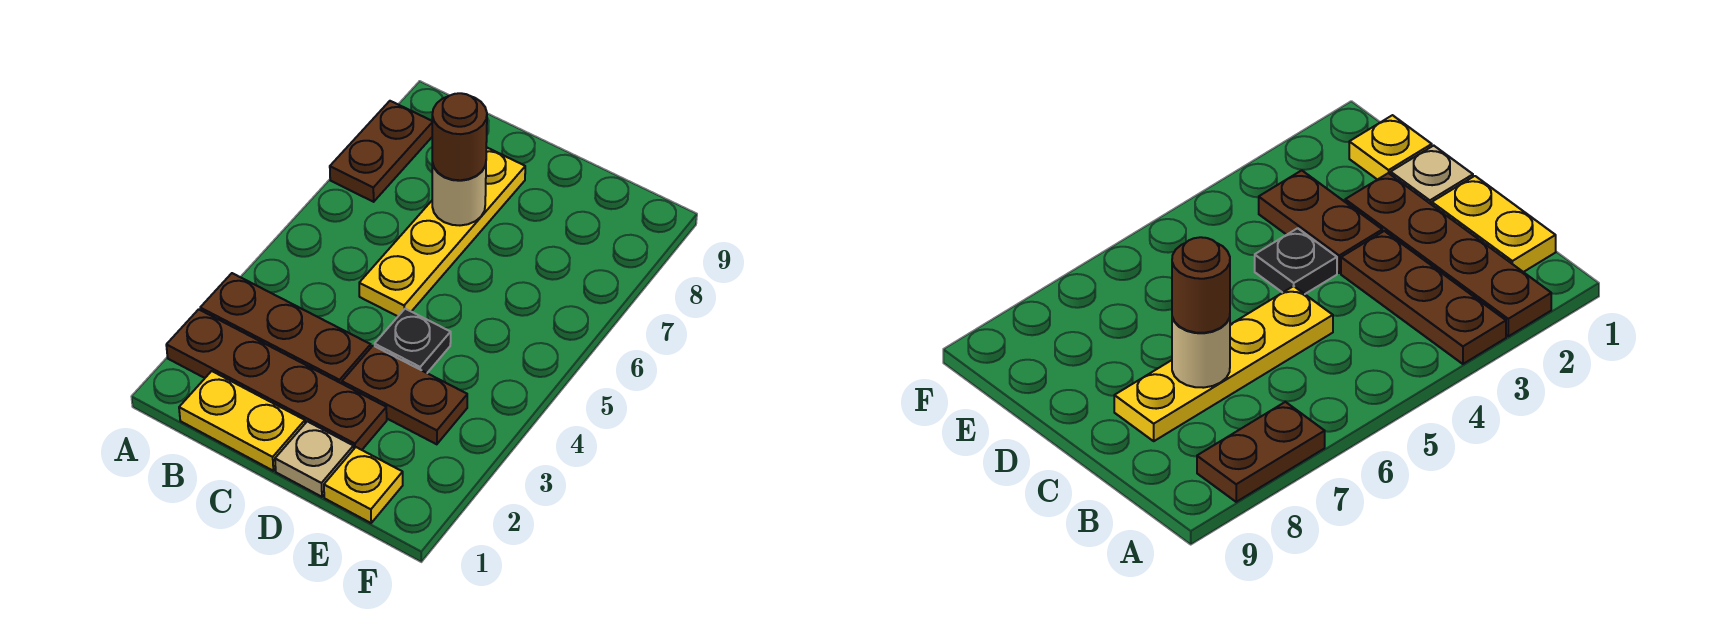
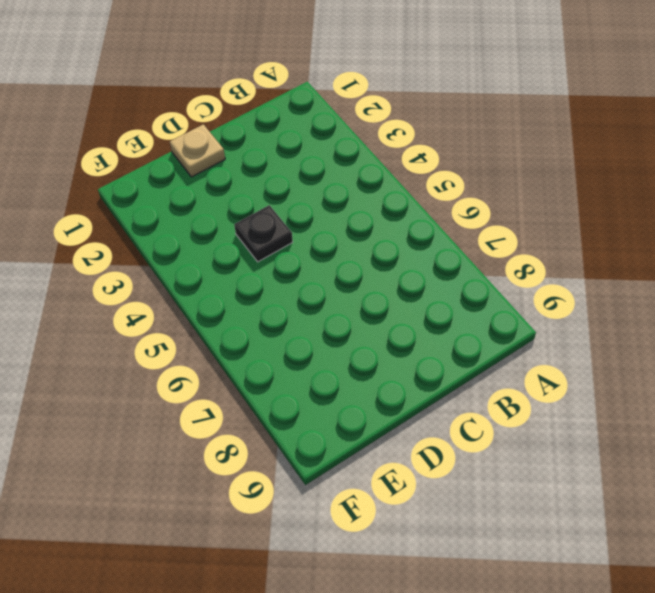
none -> brown plate A2:D2 level 1
none -> brown plate A3:C3 level 1

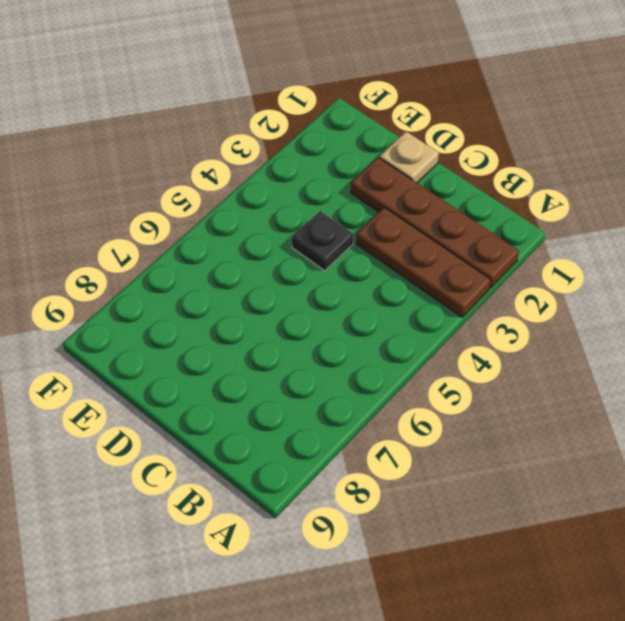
none -> brown plate A7:A8 level 1
none -> yellow plate B1:C1 level 1

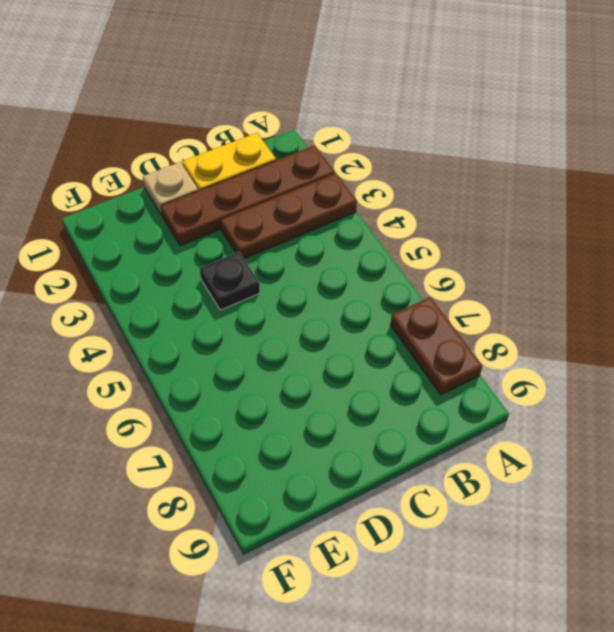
none -> yellow plate C5:C8 level 1
none -> brown plate D3:E3 level 1

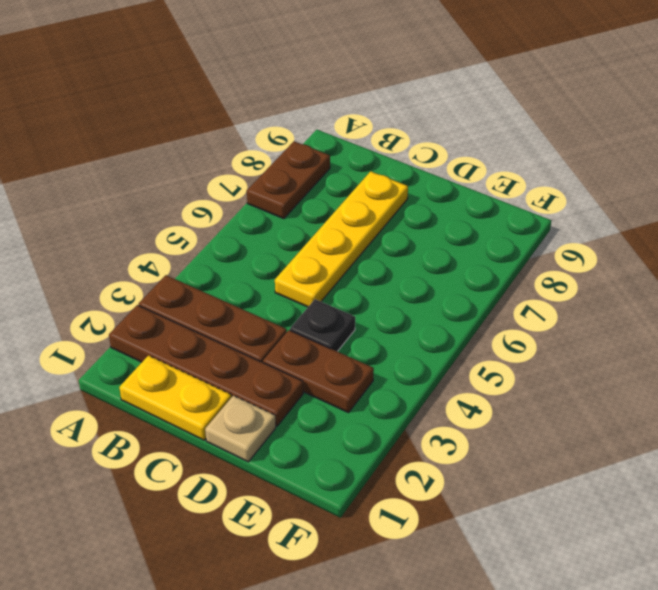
none -> yellow plate E1 level 1
none -> tan round brick C7 level 2

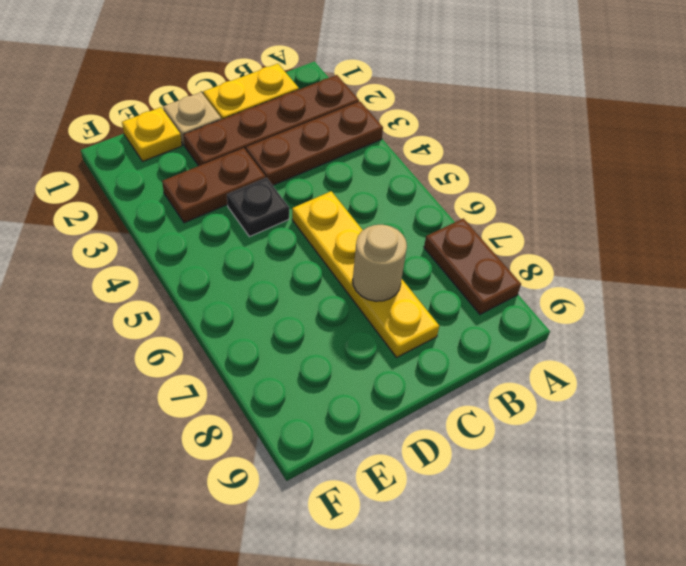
none -> brown round brick C7 level 3

